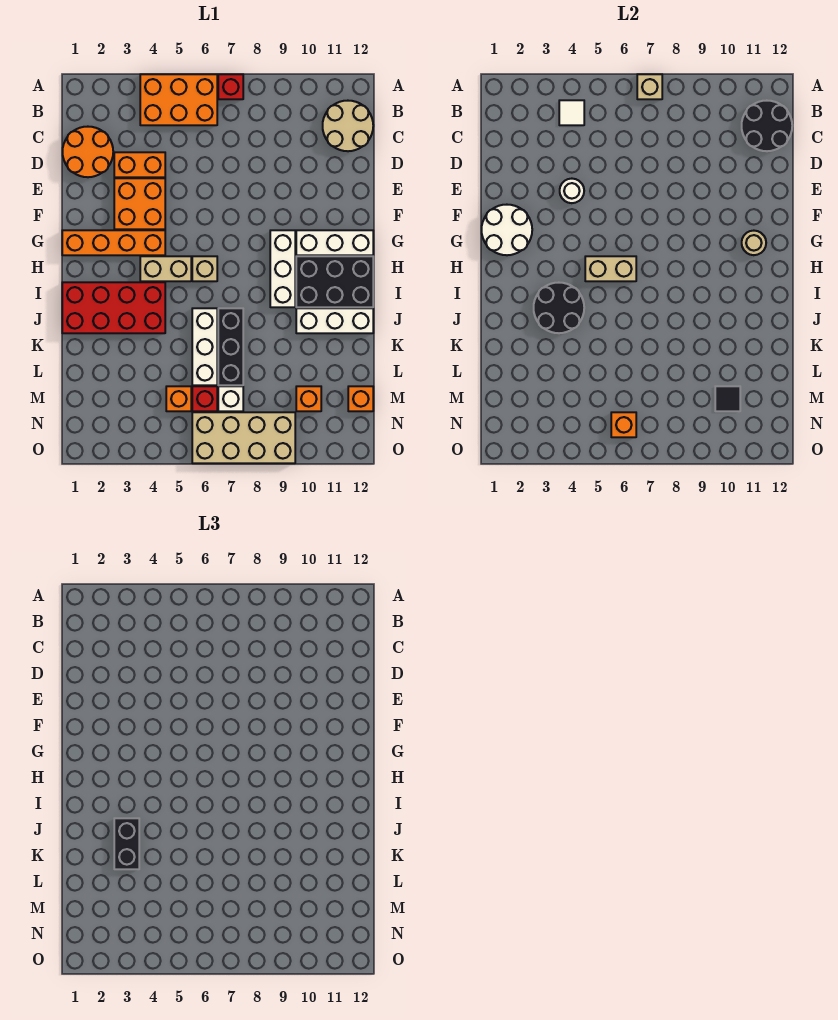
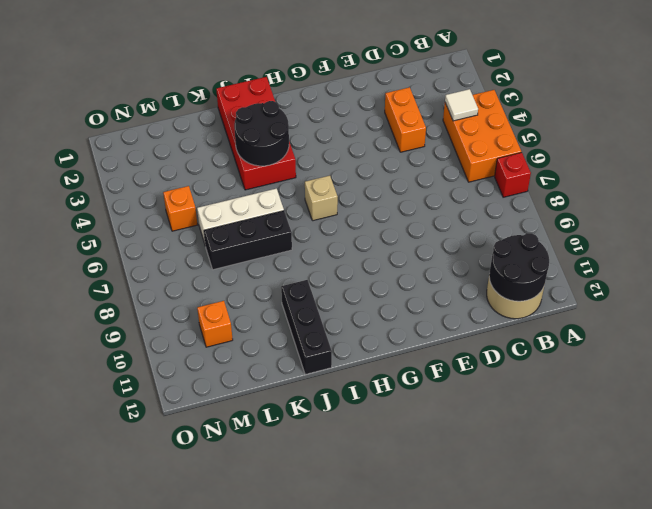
black brick J10:J12 level 1 -> white brick J10:J12 level 1
none -> orange round brick C1:D2 level 1
none -> orange brick E3:F4 level 1
none -> orange brick G1:G4 level 1
none -> white brick G9:I9 level 1

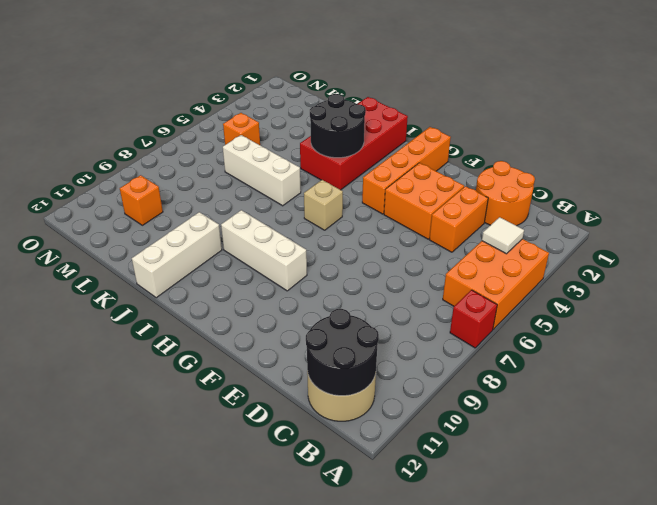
none -> white brick G10:G12 level 1
none -> tan brick H4:H5 level 1
none -> black brick H10:I12 level 1
none -> black brick J7:L7 level 1

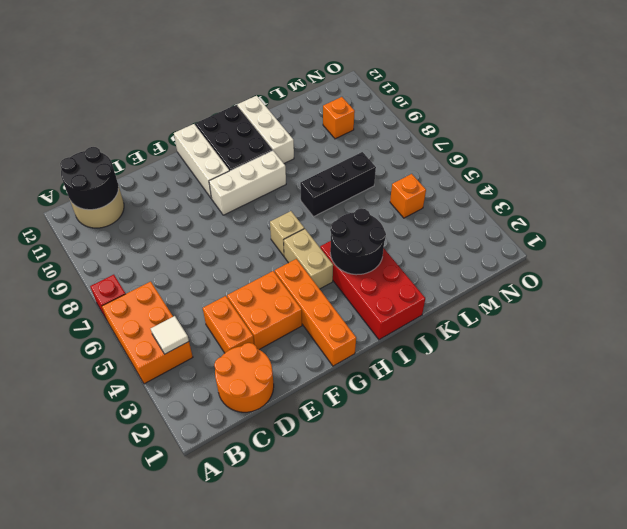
none -> white brick J6:L6 level 1
none -> red brick M6 level 1
none -> white brick M7 level 1
none -> orange brick M12 level 1

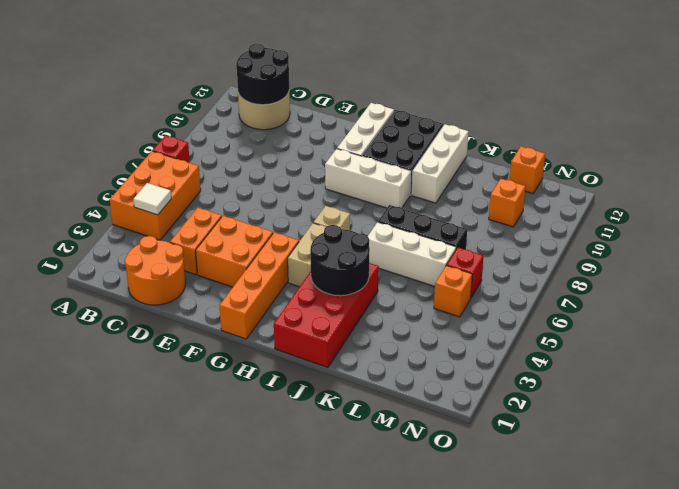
none -> white brick M7 level 1
none -> tan brick N6:O9 level 1
none -> tan brick A7 level 2
none -> white round brick E4 level 2

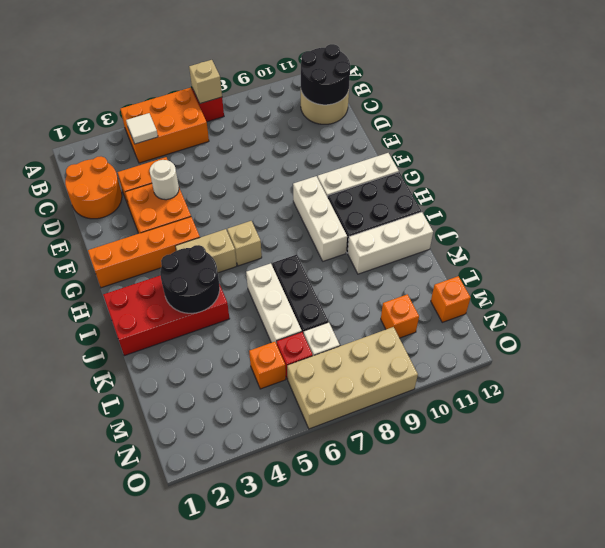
none -> white round brick F1:G2 level 2
none -> tan round brick G11 level 2
none -> tan brick H5:H6 level 2
none -> black tile M10 level 2

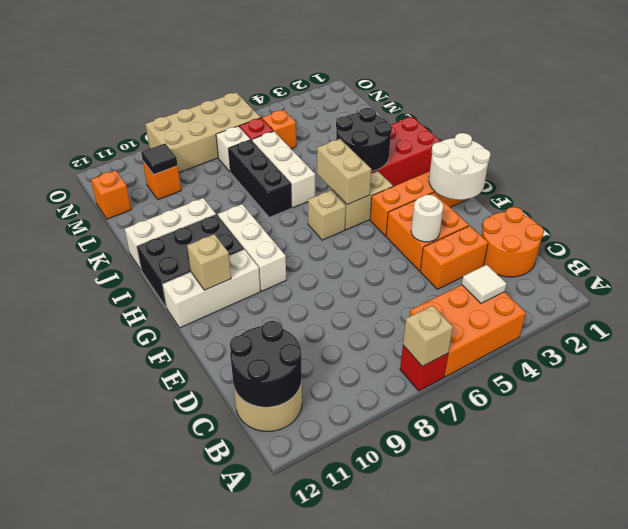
tan brick G11 level 2 -> tan round brick G11 level 2
tan brick H5:I5 level 2 -> tan brick H5:H6 level 2
none -> orange brick N6 level 2
none -> black brick J3:K3 level 3

